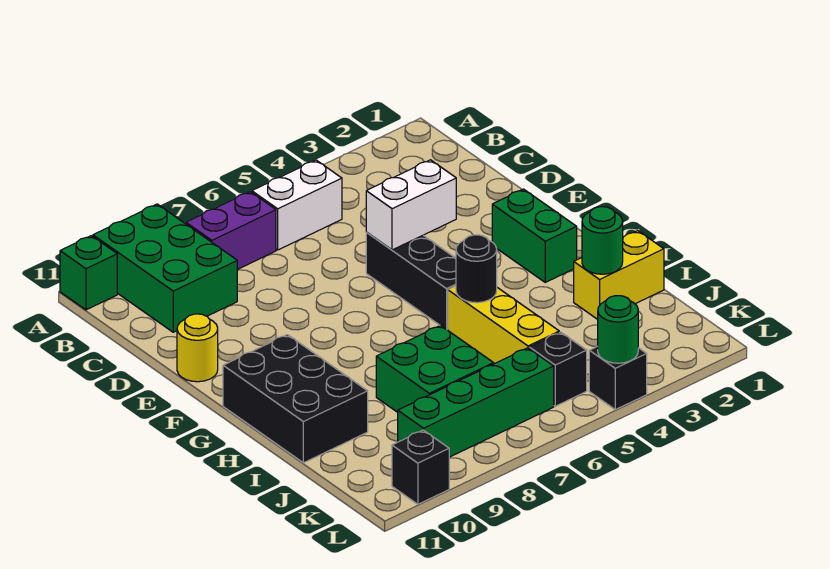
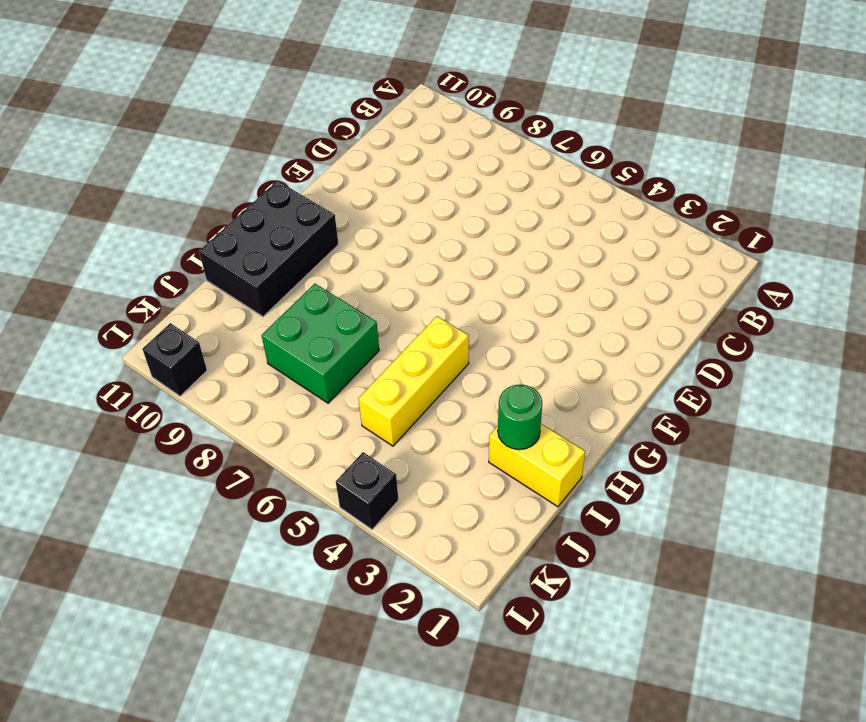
none -> green brick A9:C10 level 1
none -> green brick A11 level 1
none -> white brick B5:B6 level 1

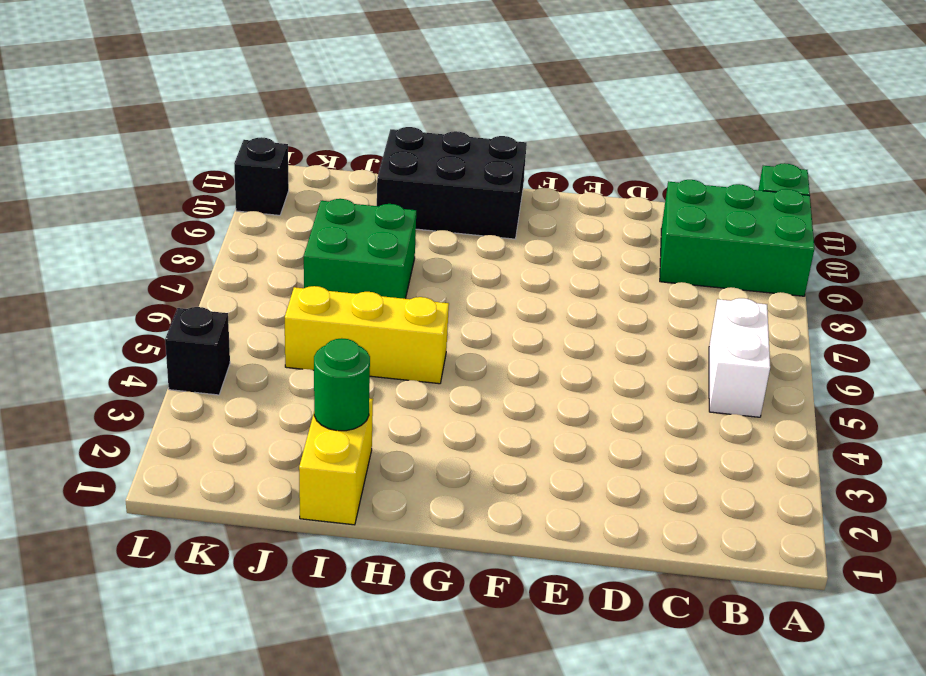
none -> purple brick B7:B8 level 1
none -> black brick E5:G5 level 1
none -> yellow round brick E11 level 1

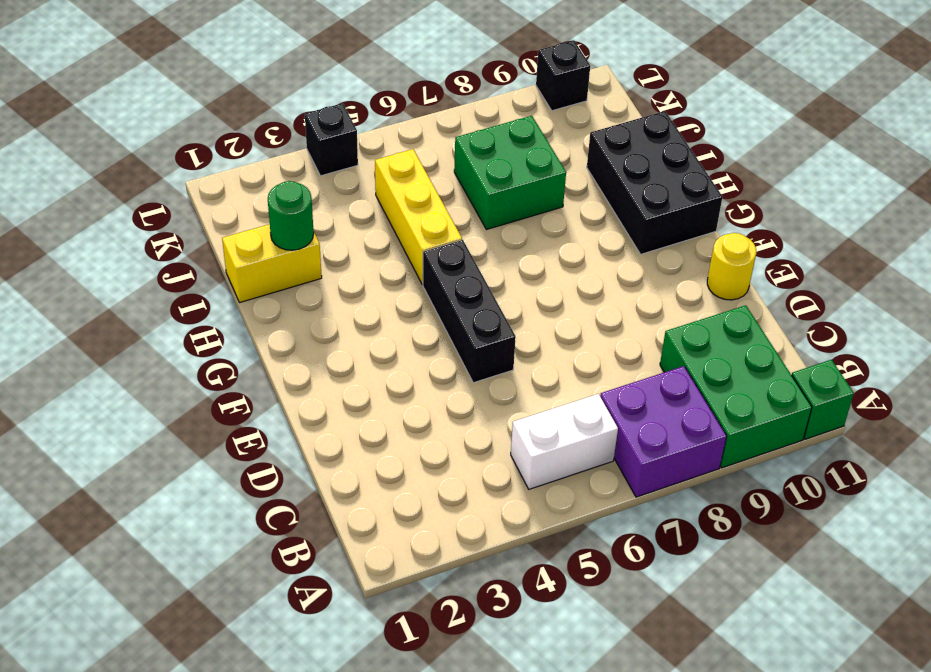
purple brick A7:B8 level 1 -> purple brick B7:B8 level 1
none -> green brick F2:G2 level 1
none -> black brick K5 level 1
none -> green brick K6:K9 level 1

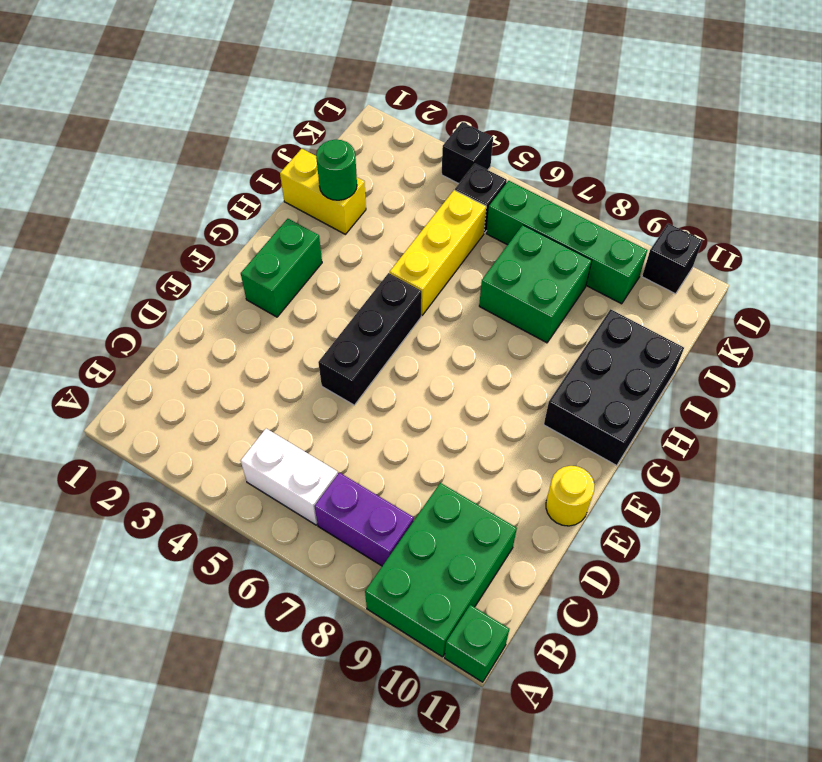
none -> white brick E4:E5 level 2
none -> black round brick H5 level 2
none -> green round brick L4 level 2

